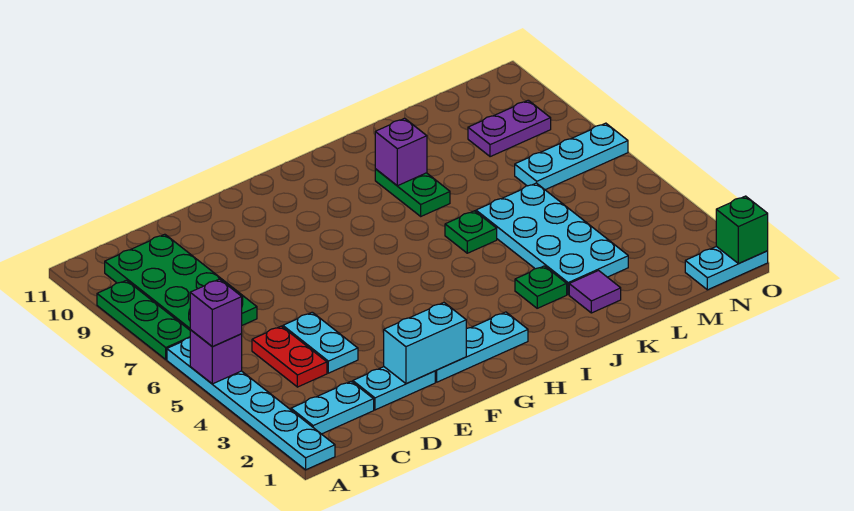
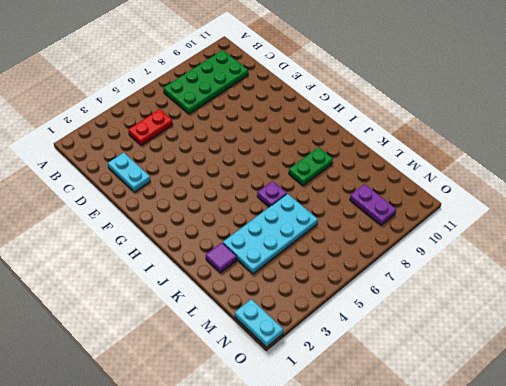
purple plate J6 level 1 -> green plate J6 level 1
none -> cyan plate A1:A6 level 1
none -> green plate A7:A9 level 1
none -> cyan plate B2:C2 level 1

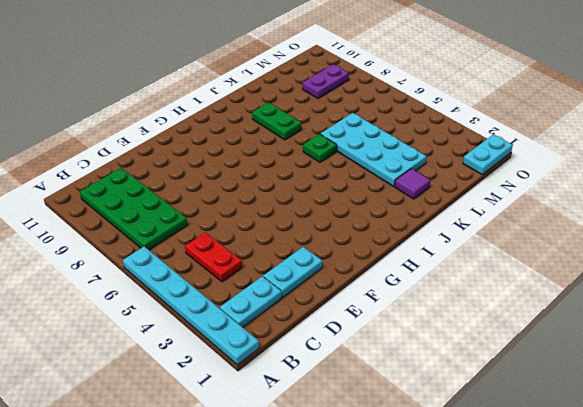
none -> green plate A7:A9 level 1
none -> cyan plate D4:D5 level 1
none -> cyan plate F2:H2 level 1

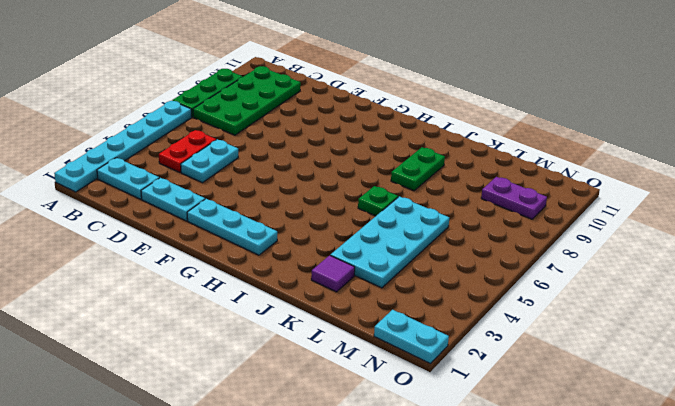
none -> green plate J3 level 1
none -> cyan plate M7:O7 level 1
none -> purple brick A5 level 2

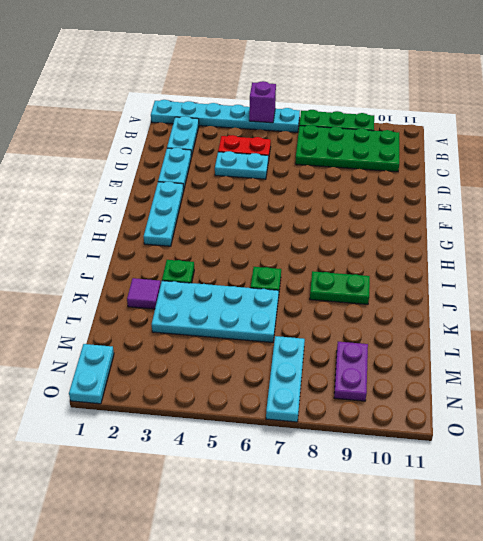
none -> cyan brick E2:F2 level 2
none -> purple brick J9 level 2
none -> green brick O1 level 2

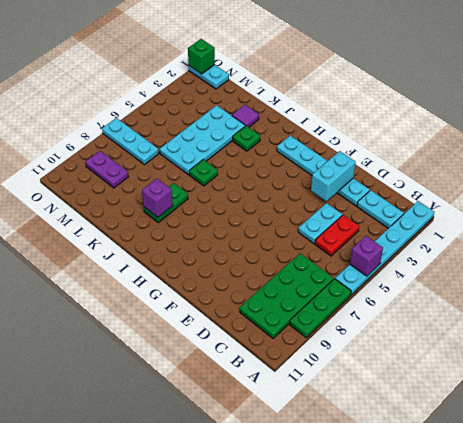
cyan brick E2:E3 level 2 -> cyan brick E2:F2 level 2
none -> purple brick A5 level 3

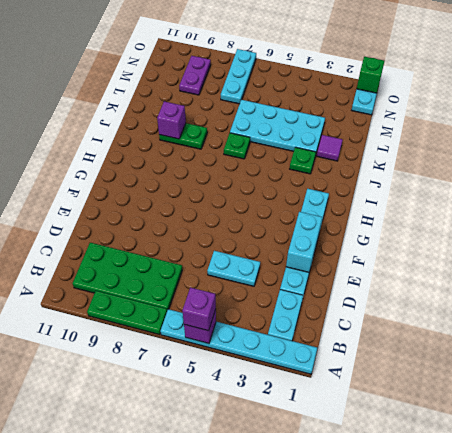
none -> red plate C4:C5 level 1

